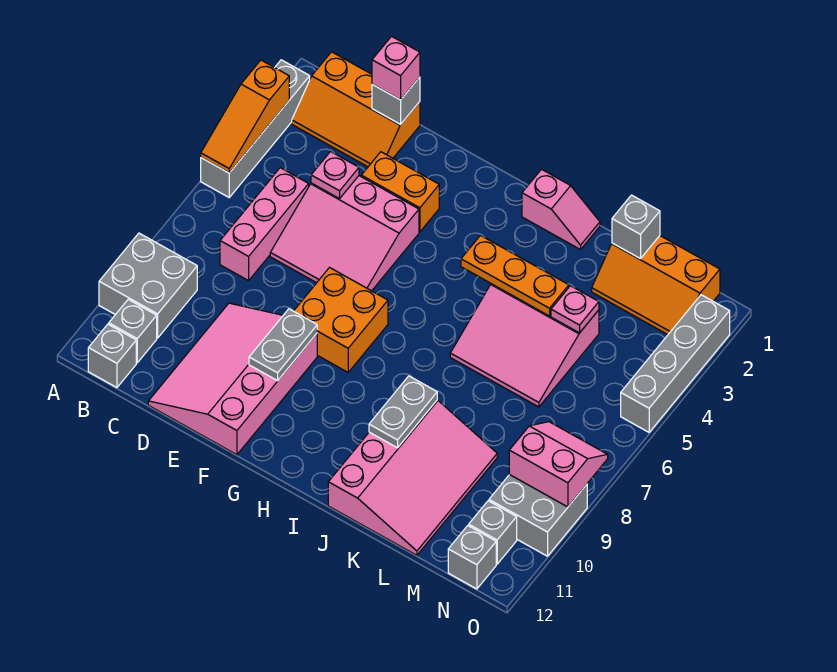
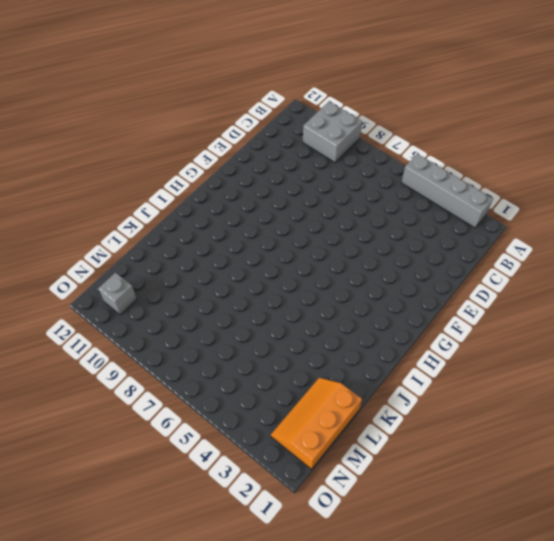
none -> orange slope B1:D2 level 1 top 1
none -> grey brick B11 level 1
none -> grey brick B12 level 1

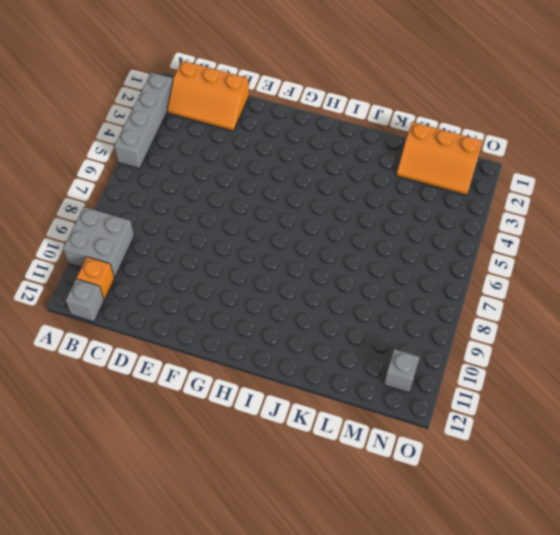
orange brick B11 level 1 -> grey brick B11 level 1
none -> pink brick C5:C7 level 1
none -> pink slope D4:F6 level 1 top 4
none -> pink slope D9:F12 level 1 top F

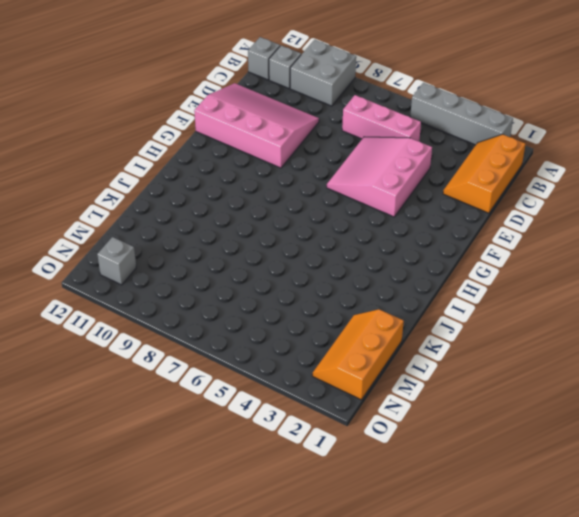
none -> orange brick E3:F3 level 1
none -> orange brick F7:G8 level 1
none -> pink slope I1:J1 level 1 top I

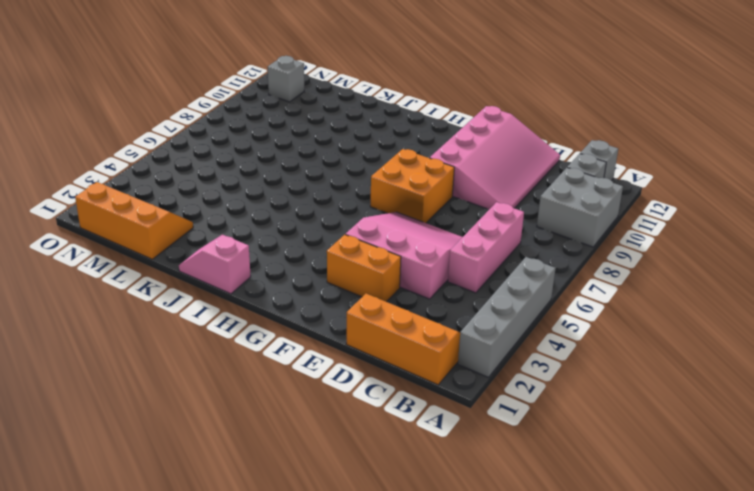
none -> pink slope J4:L6 level 1 top 4
none -> pink slope J9:L12 level 1 top J
none -> grey brick N9:O10 level 1

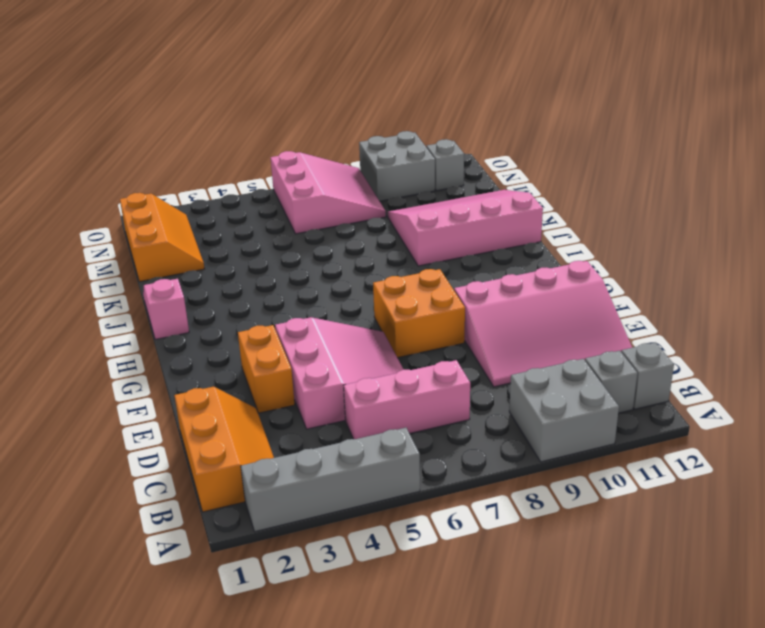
pink slope M6:O8 level 1 top 6 -> pink slope J4:L6 level 1 top 4
none -> grey brick N12 level 1
none -> grey brick O2:O5 level 1
none -> orange slope A3:A5 level 2 top 3

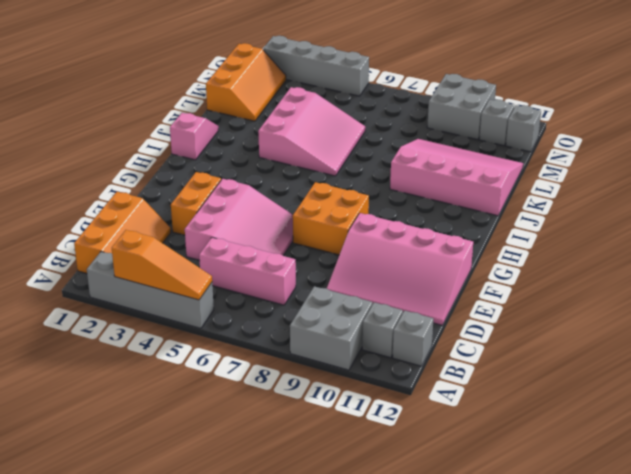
none -> grey brick D1 level 2
none -> pink plate D4 level 2
none -> grey plate F9:F10 level 2

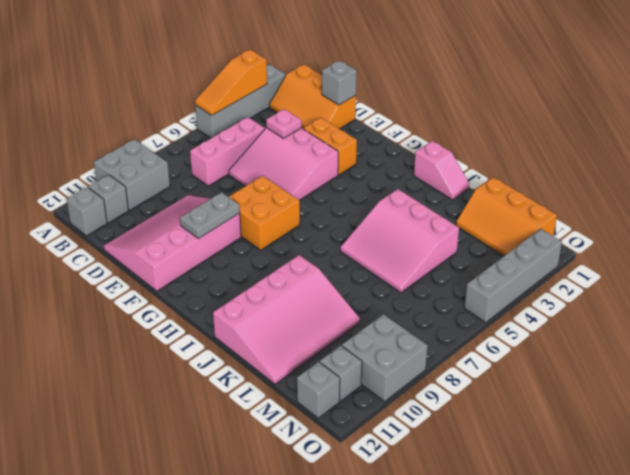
none -> orange plate I4:K4 level 2
none -> grey plate J9:J10 level 2
none -> grey brick L1 level 2

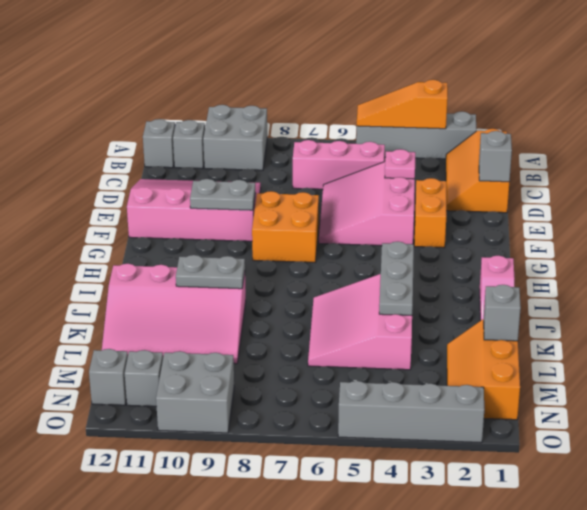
grey plate I4:K4 level 2 -> orange plate I4:K4 level 2
none -> pink plate L4 level 2
none -> pink slope N8:O9 level 2 top 9
none -> pink brick D1 level 3

